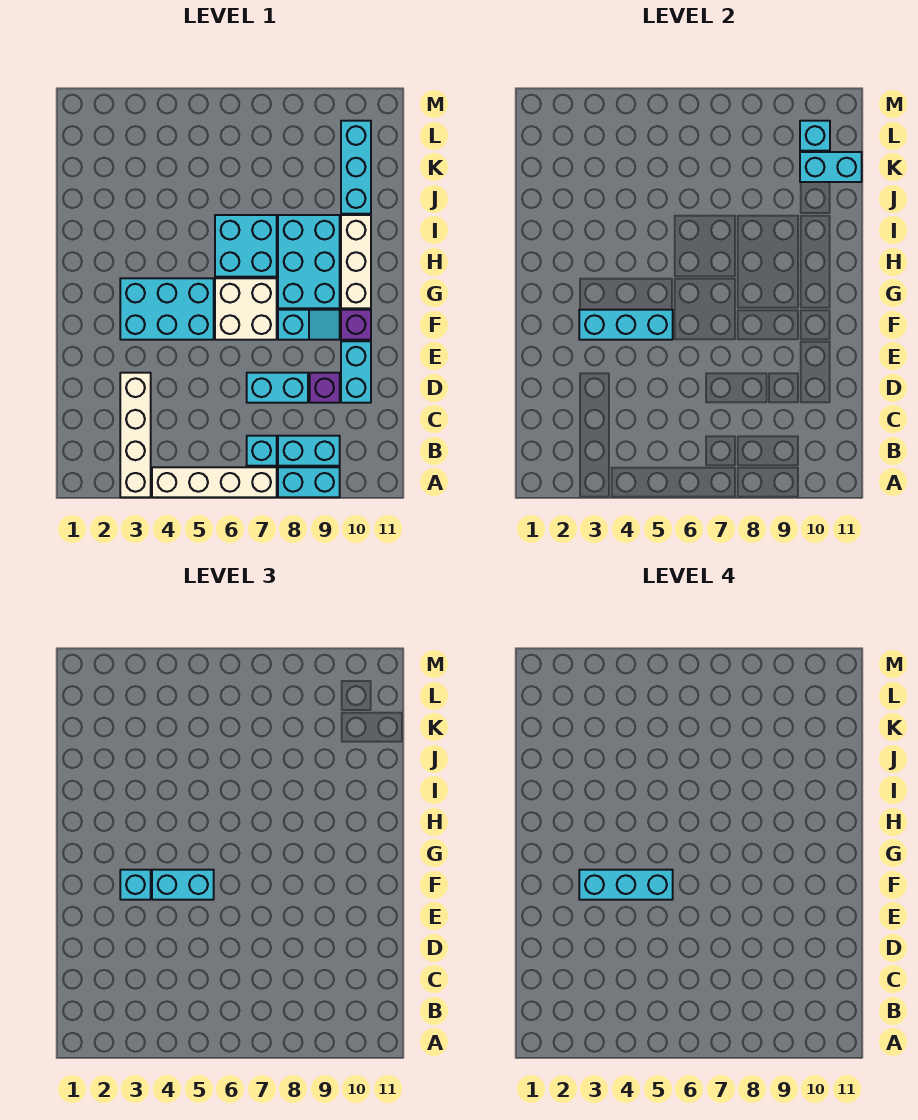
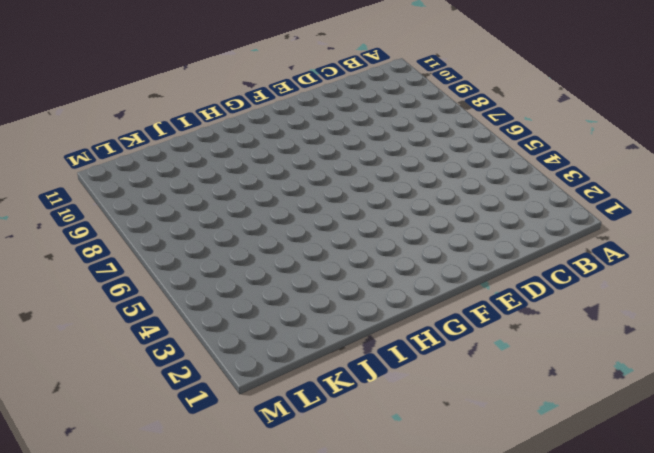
none -> white brick A3:D3 level 1
none -> white brick A4:A7 level 1
none -> cyan brick A8:A9 level 1

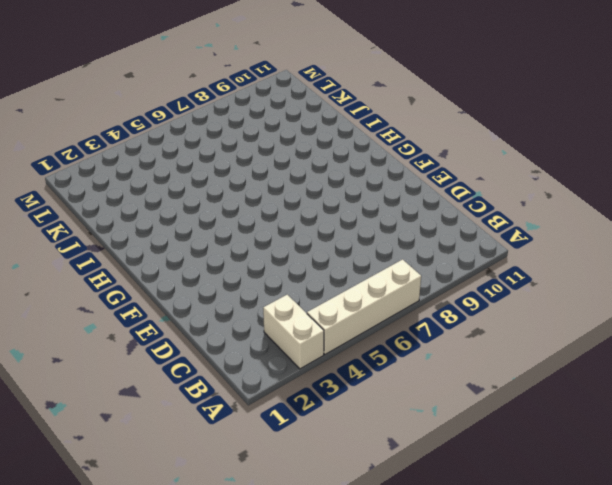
white brick A3:B3 level 1 -> white brick A3:D3 level 1
none -> cyan brick A8:A9 level 1
none -> cyan brick B7 level 1
none -> cyan brick B8:B9 level 1

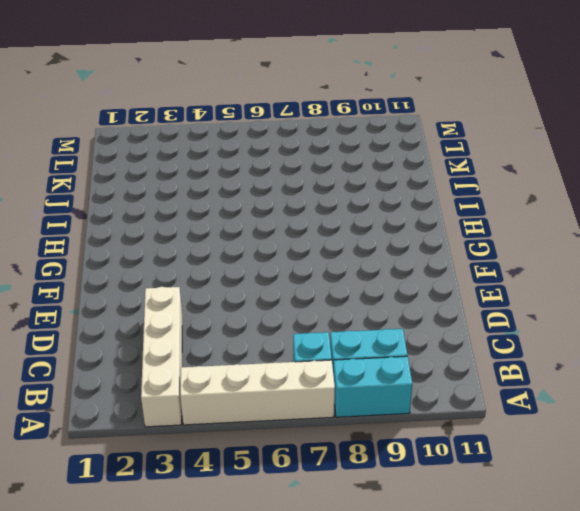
none -> cyan brick D7:D8 level 1
none -> purple brick D9 level 1
none -> cyan brick D10:E10 level 1

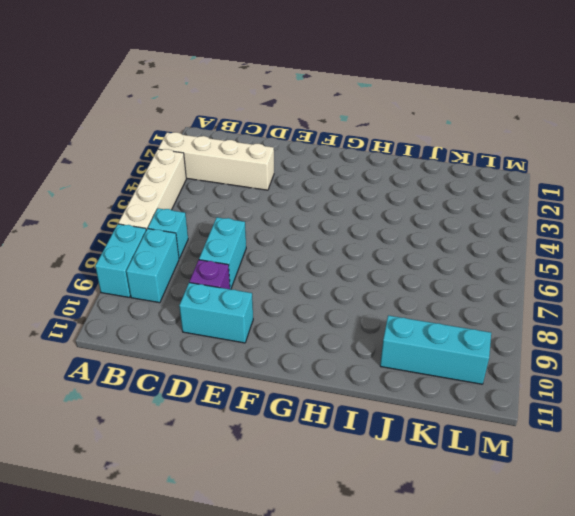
none -> cyan brick F3:G5 level 1
none -> white brick F6:G7 level 1
none -> cyan slope F8:F9 level 1 top 8

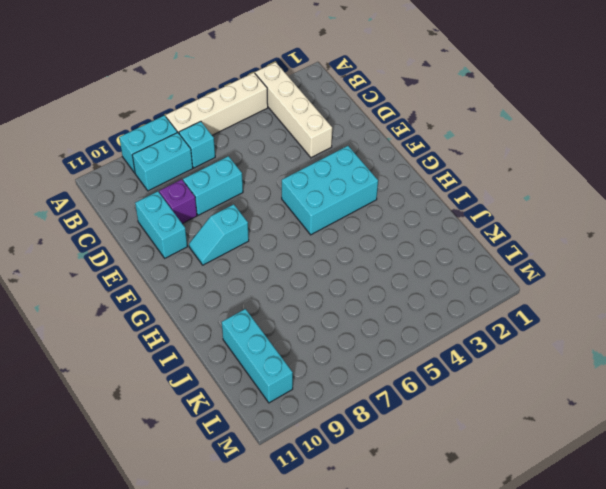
none -> white brick F6:G7 level 1
none -> purple brick F10 level 1
none -> cyan brick G8:I9 level 1

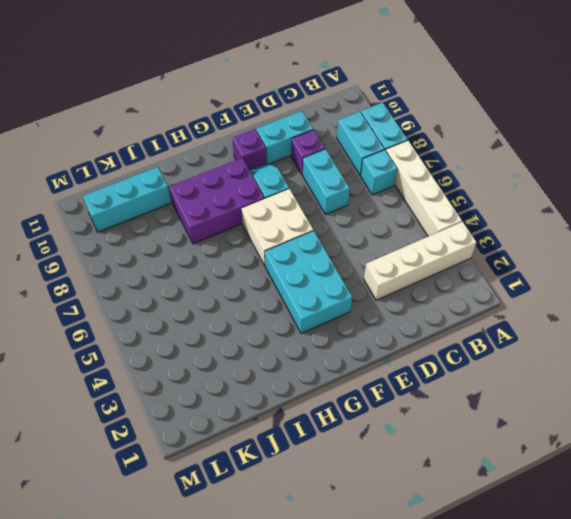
purple brick G8:I9 level 1 -> cyan brick G8:I9 level 1
none -> white brick G10:I10 level 1
none -> cyan brick H6:I7 level 1
none -> cyan brick F3:F5 level 2

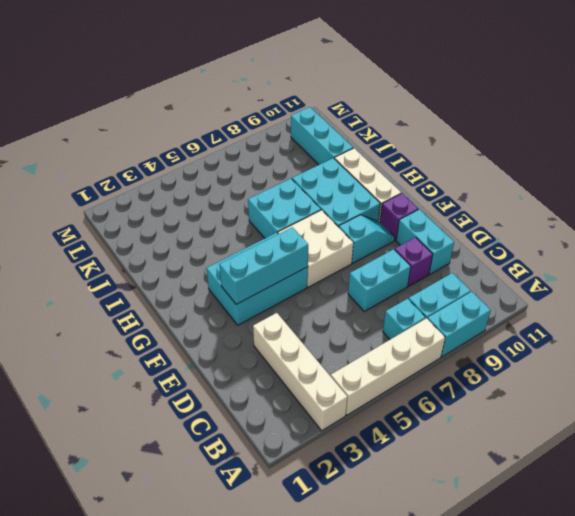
none -> cyan brick K10:K11 level 2
none -> cyan brick L10 level 2
none -> cyan brick F3 level 3

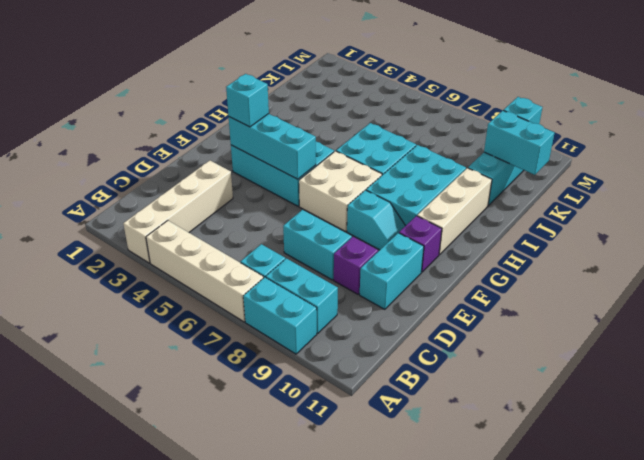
none -> cyan brick F4:F5 level 3
none -> cyan brick F3:F5 level 4

